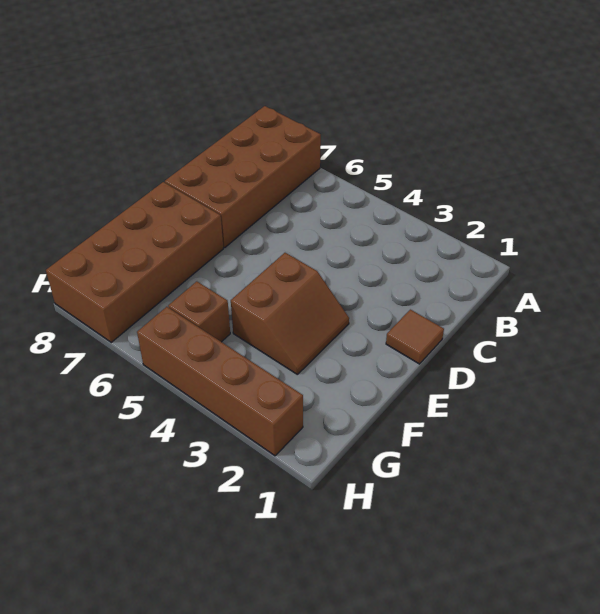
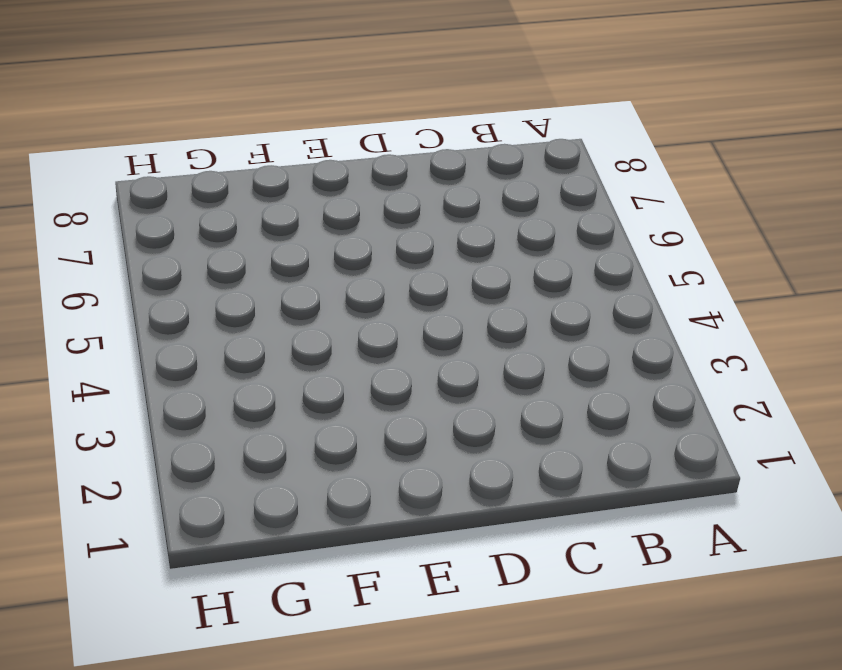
none -> brown brick A7:D8 level 1
none -> brown tile D1 level 1

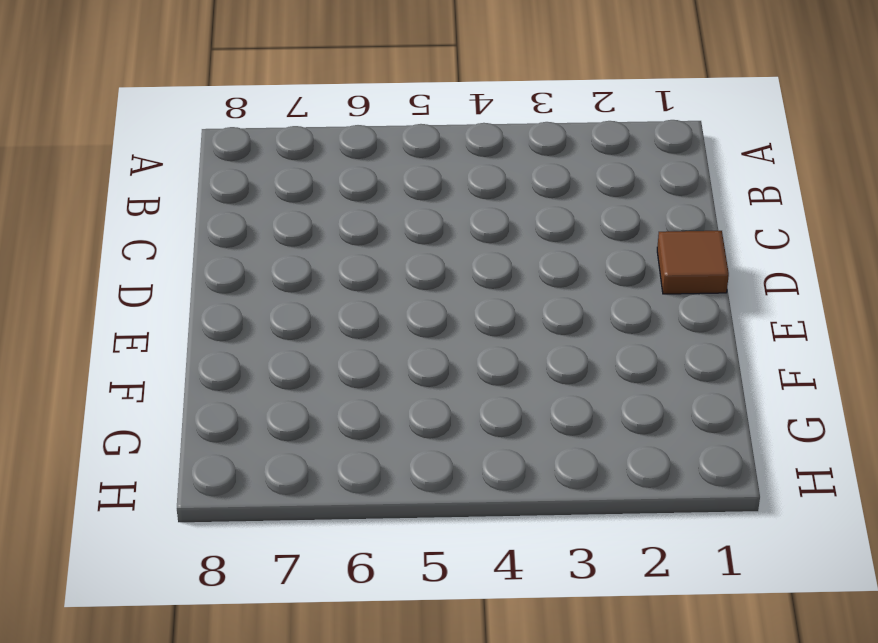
none -> brown brick A7:D8 level 1
none -> brown slope E3:F4 level 1 top 4

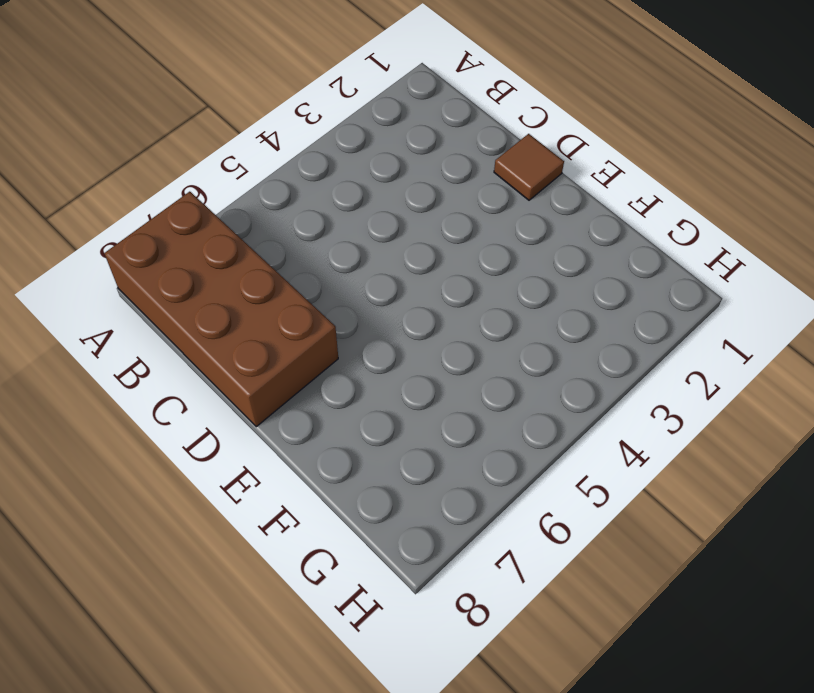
none -> brown slope E3:F4 level 1 top 4
none -> brown brick E7:H8 level 1

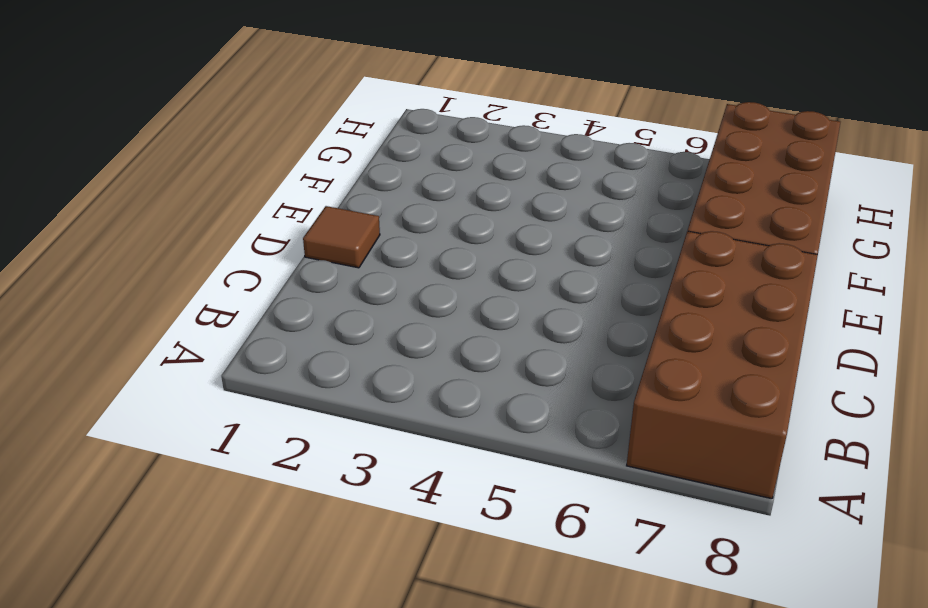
none -> brown slope E3:F4 level 1 top 4
none -> brown brick G5 level 1

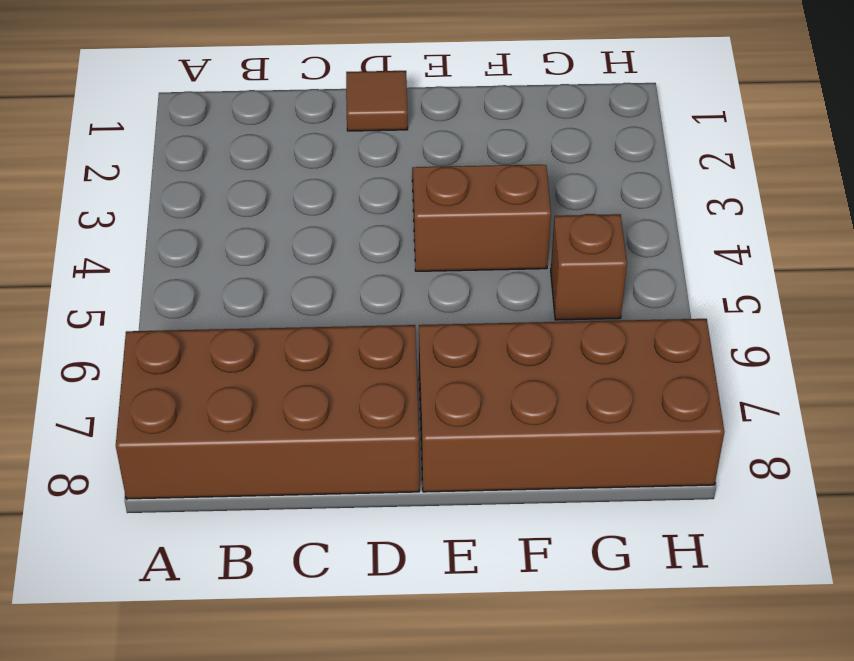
none -> brown brick H2:H5 level 1

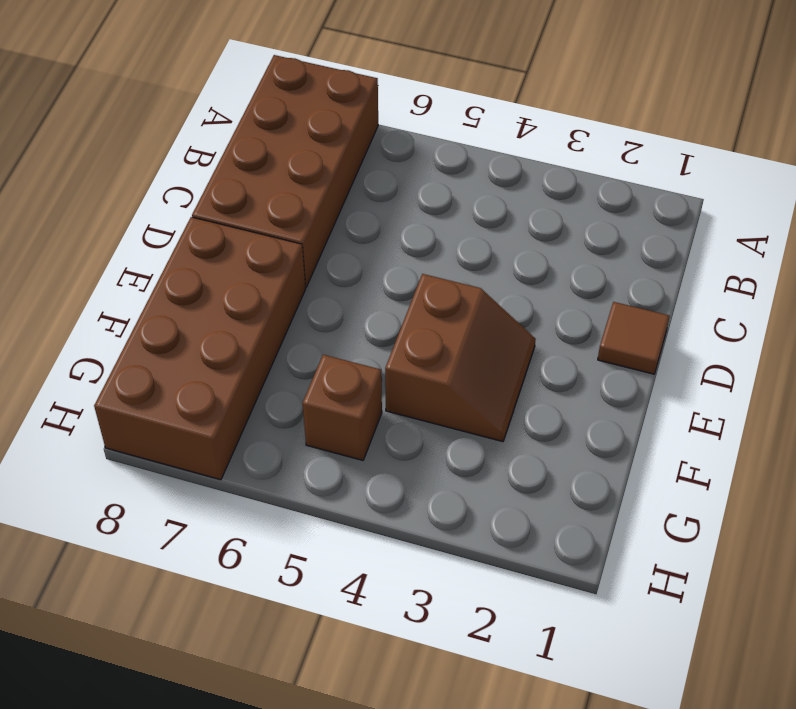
none -> brown brick H2:H5 level 1

